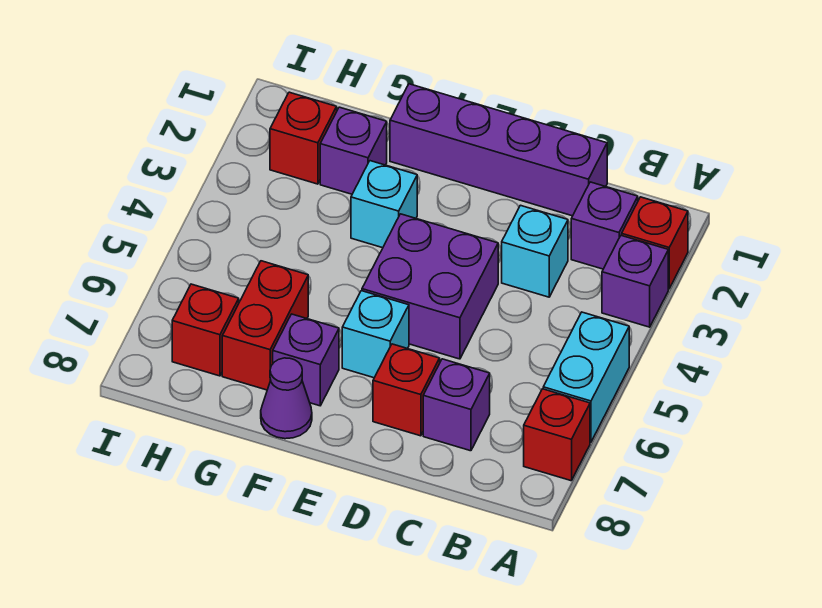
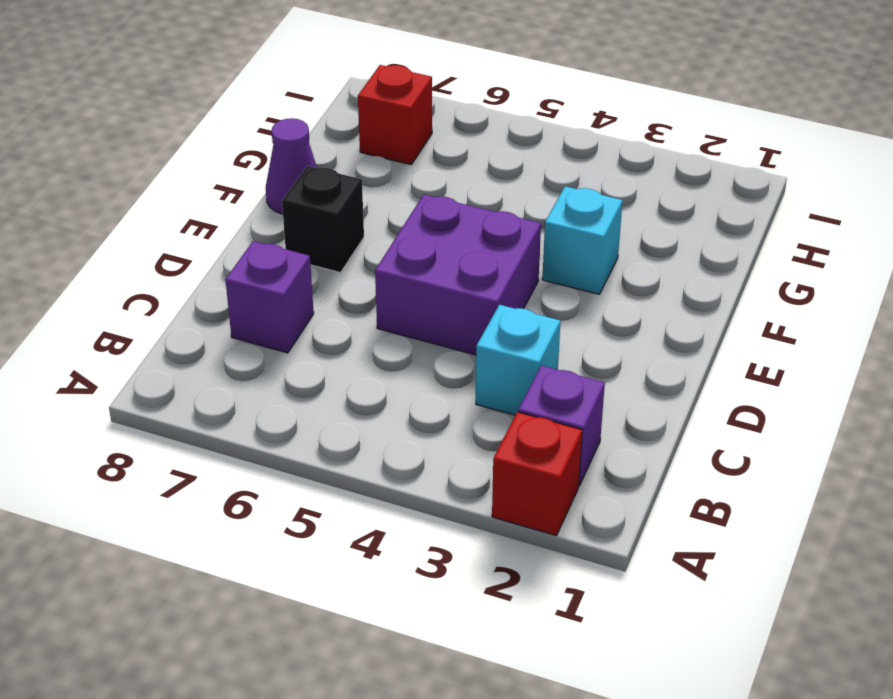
black brick E7 level 1 -> none
none -> purple brick A3 level 1
none -> cyan brick A5:A6 level 1
none -> red brick A7 level 1

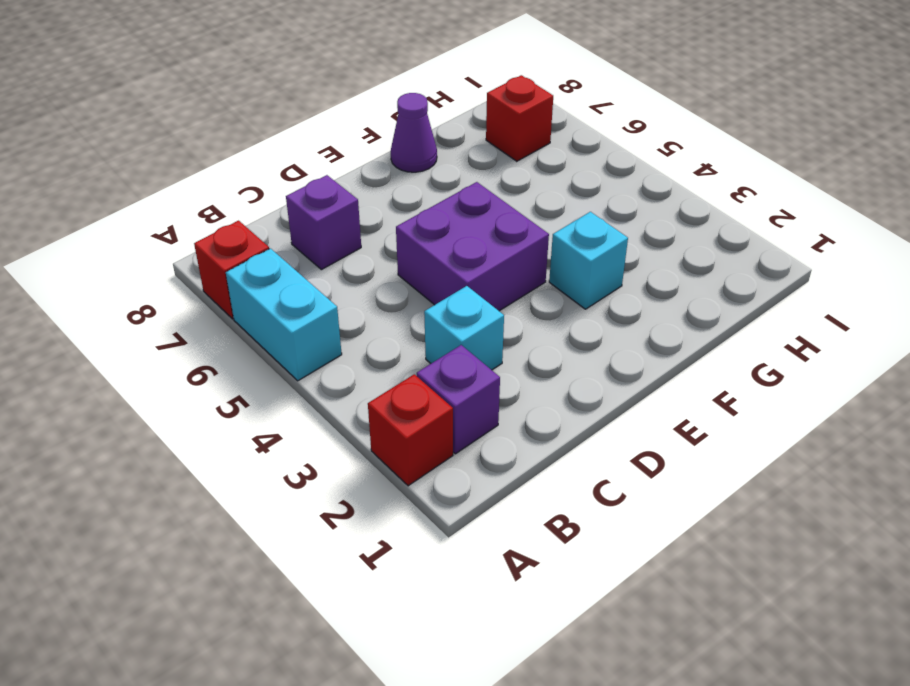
none -> purple brick A3 level 1
none -> purple brick C1:F1 level 1
none -> red brick D7 level 1

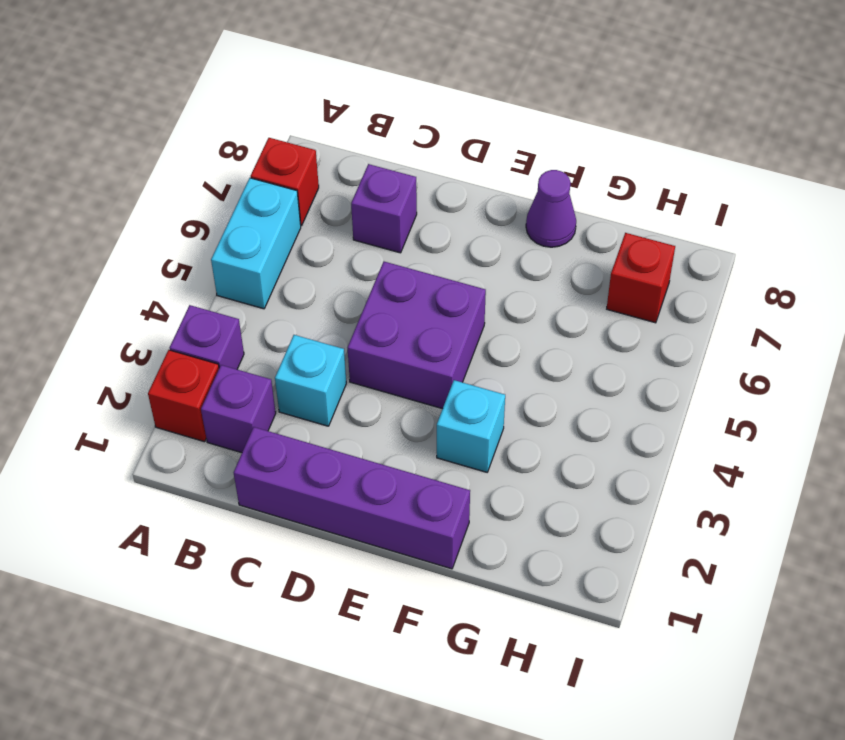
none -> red brick D7 level 1
none -> cyan brick E6 level 1
none -> purple brick F7 level 1

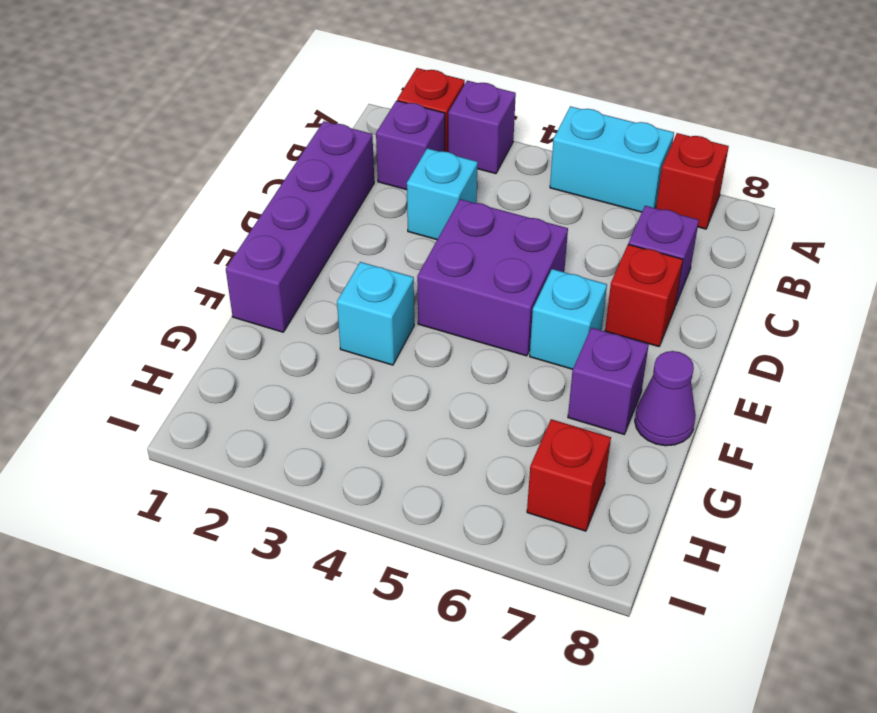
none -> purple brick G2 level 1
none -> red brick G6:G7 level 1
none -> red brick H2 level 1

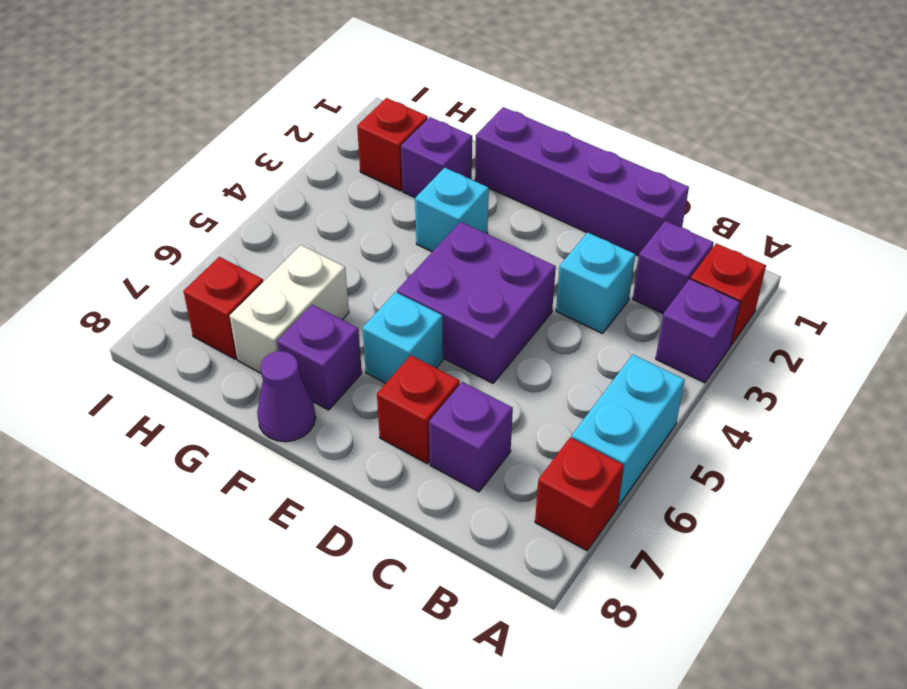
white brick G6:G7 level 1 -> red brick G6:G7 level 1

